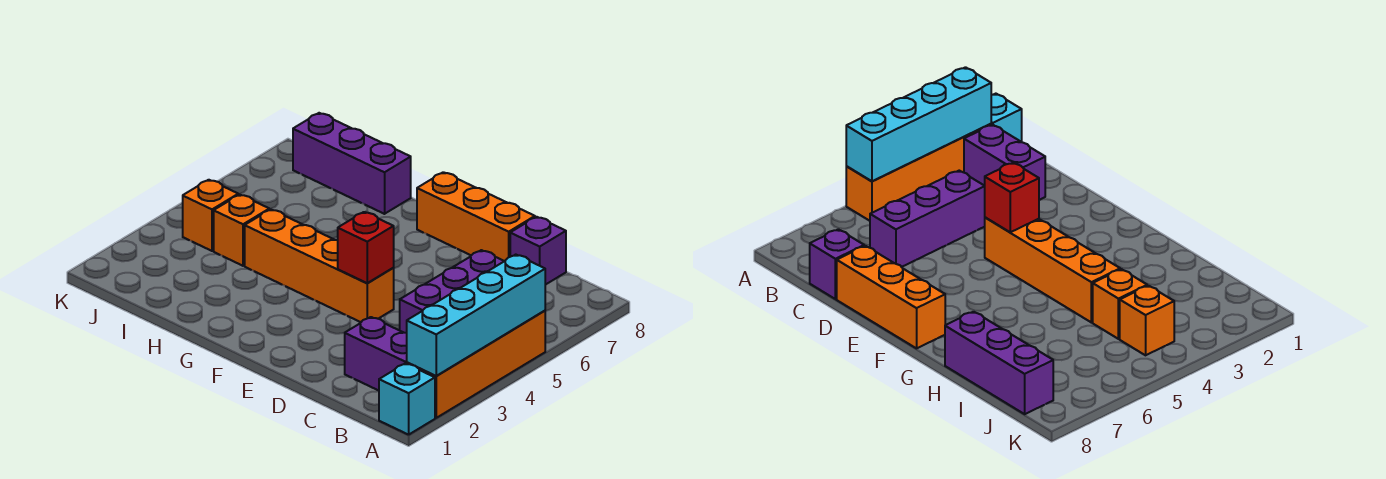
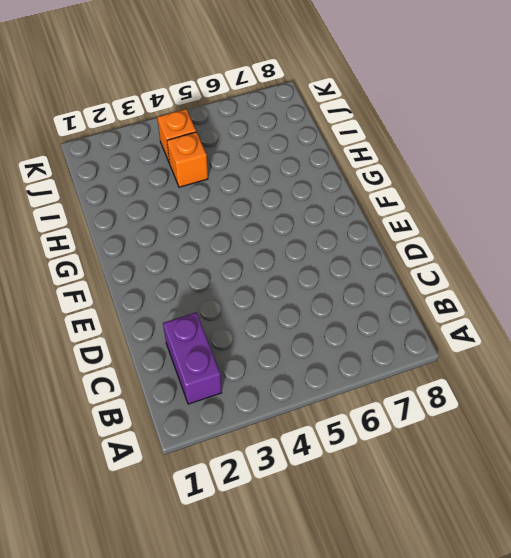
none -> cyan brick A1 level 1
none -> orange brick A2:A5 level 1
none -> purple brick C4:C6 level 1

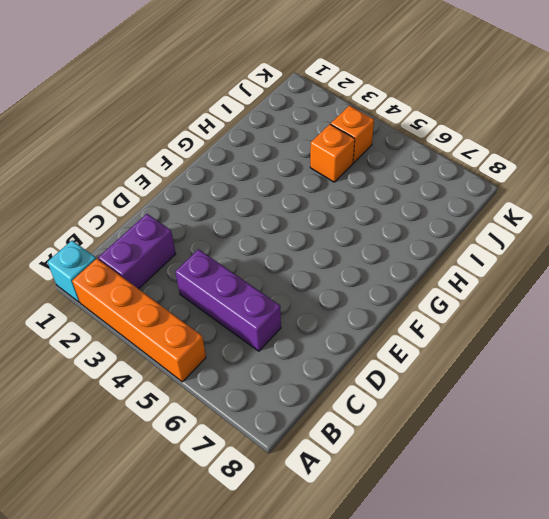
none -> purple brick C8 level 1
none -> orange brick D8:F8 level 1
none -> orange brick E4:H4 level 1

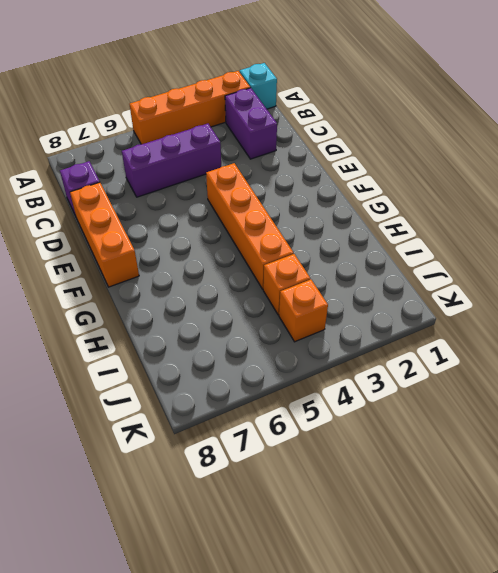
none -> purple brick H8:J8 level 1
none -> cyan brick A2:A5 level 2
none -> red brick E4 level 2

